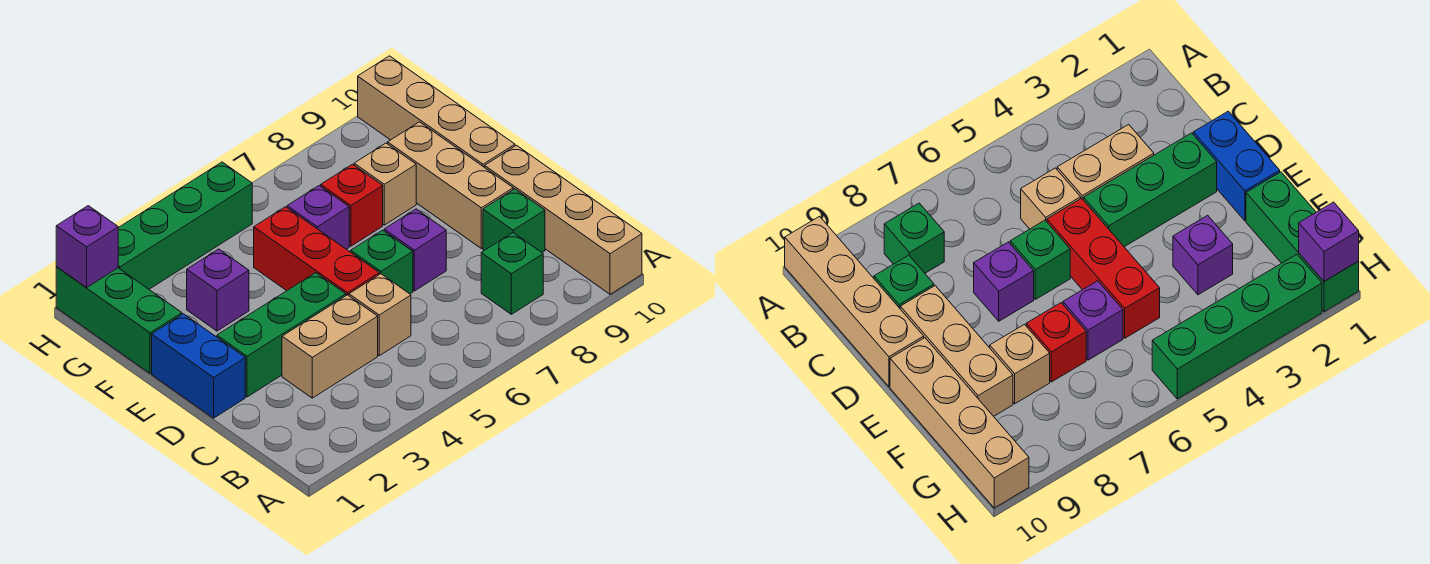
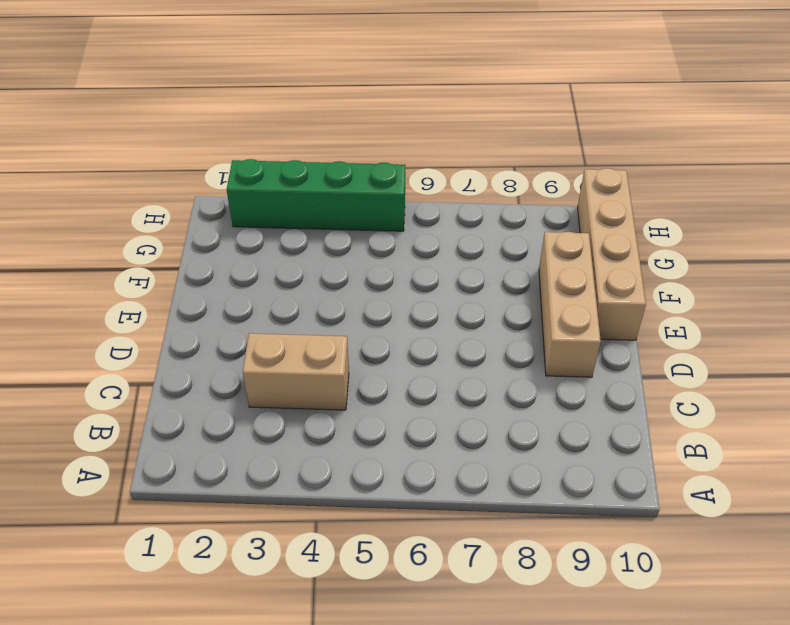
none -> tan brick A10:D10 level 1
none -> green brick B8 level 1
none -> tan brick C5 level 1

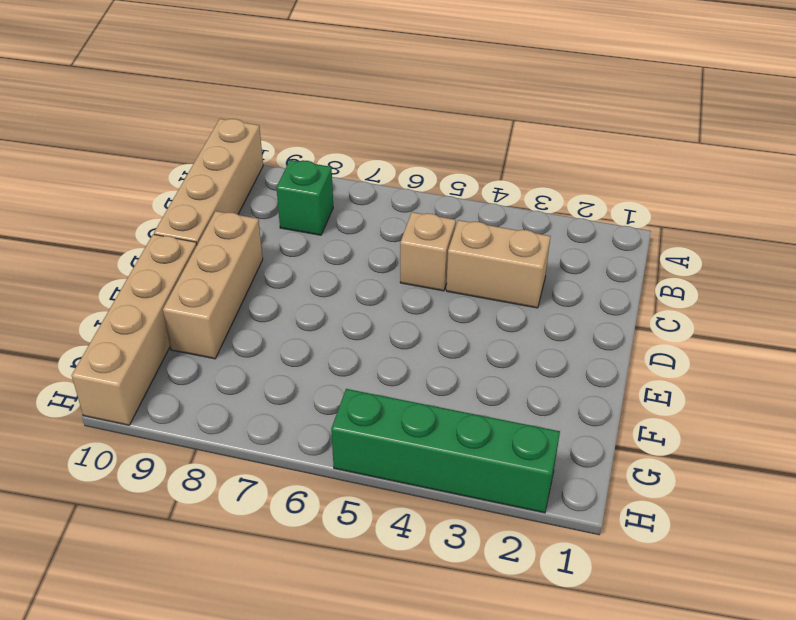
none -> green brick C9 level 1
none -> blue brick D1:E1 level 1
none -> green brick D2:D4 level 1

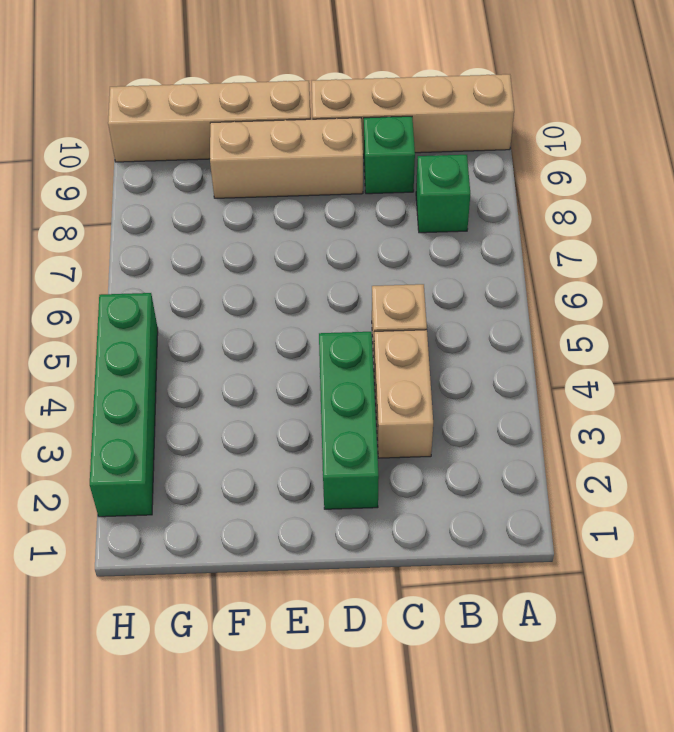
none -> blue brick D1:E1 level 1
none -> red brick D5:F5 level 1
none -> green brick D6 level 1

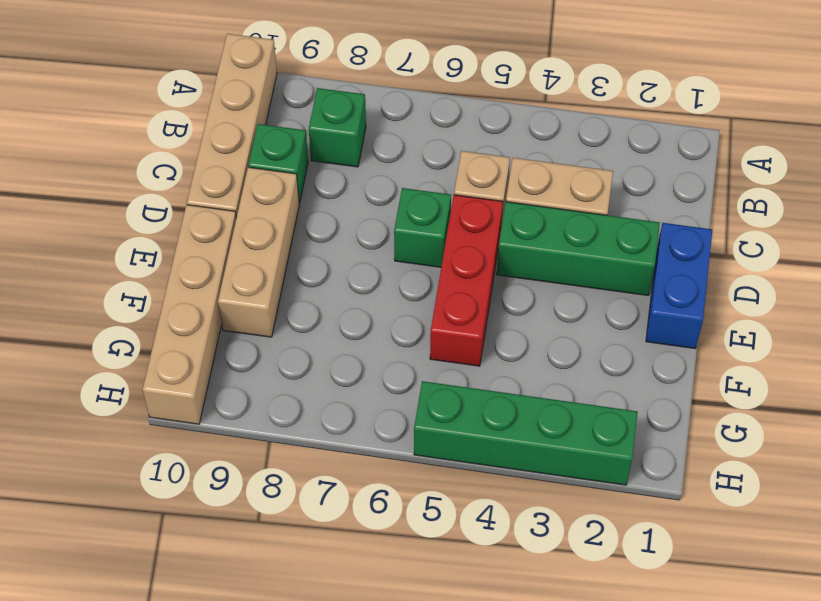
none -> purple brick D7 level 1
none -> green brick F1:H1 level 1
none -> purple brick F3 level 1

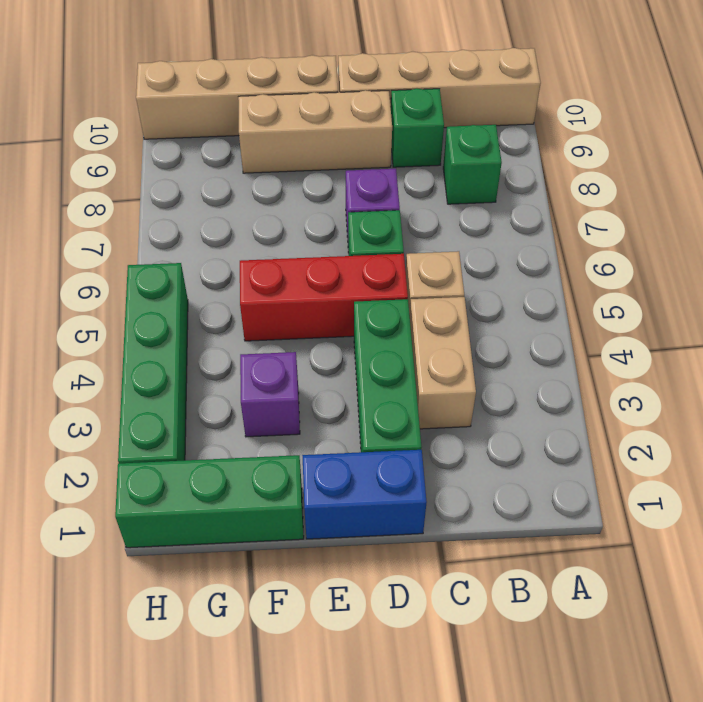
none -> purple brick F6 level 1
none -> red brick F7 level 1
none -> tan brick F8 level 1

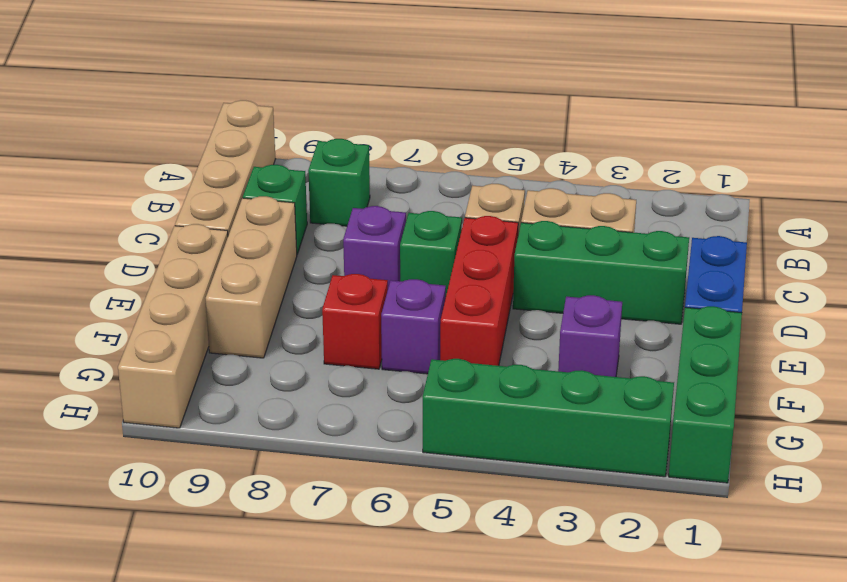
none -> tan brick F8 level 1
none -> purple brick H1 level 2

